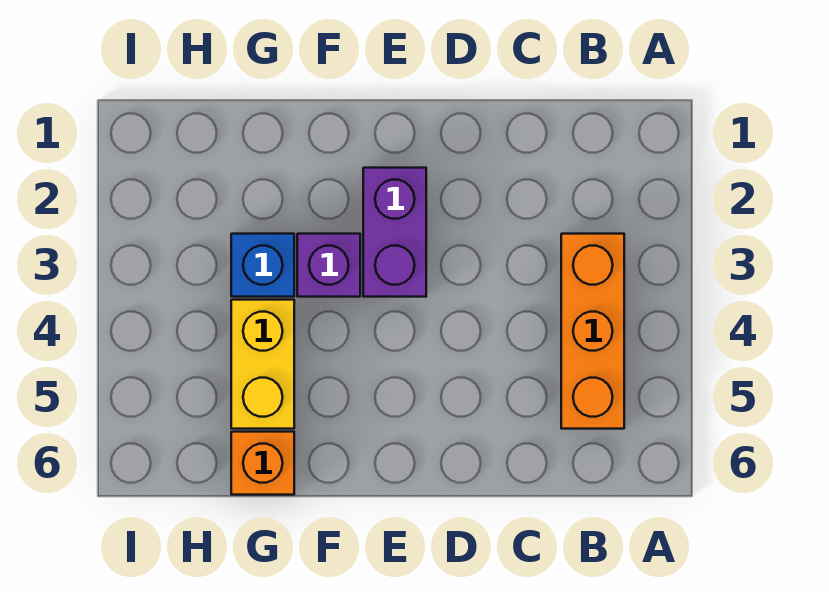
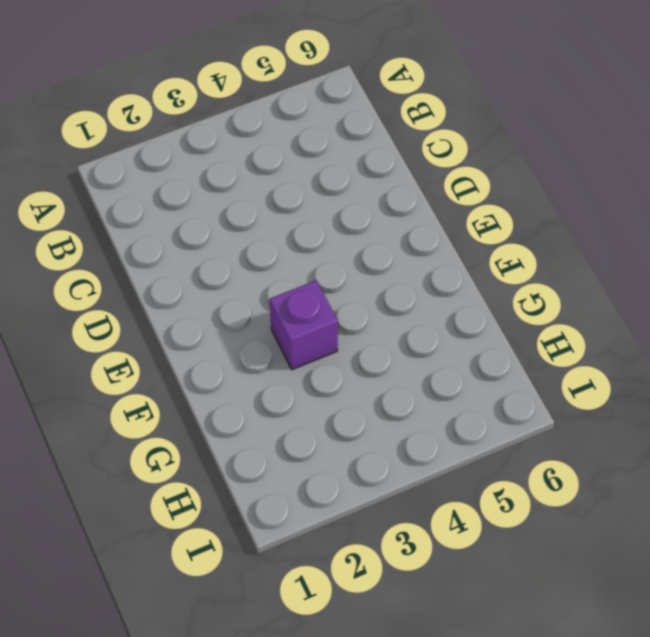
none -> orange brick B3:B5 level 1
none -> purple brick E2:E3 level 1

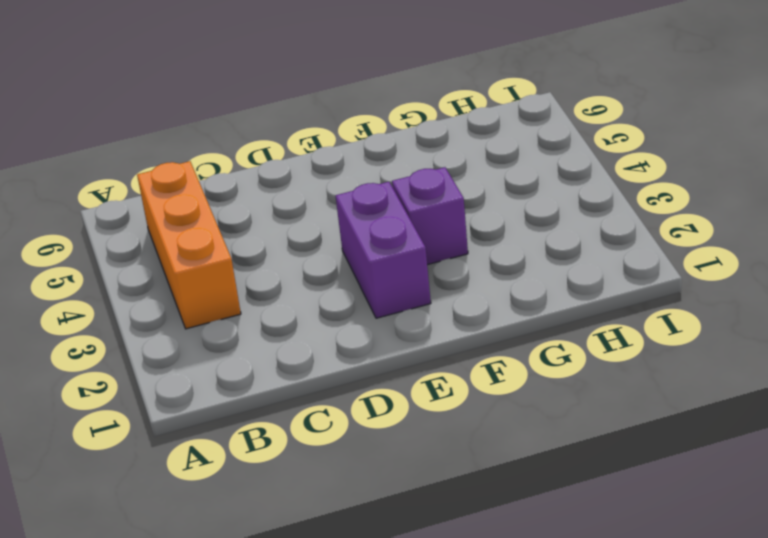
none -> blue brick G3 level 1
none -> yellow brick G4:G5 level 1

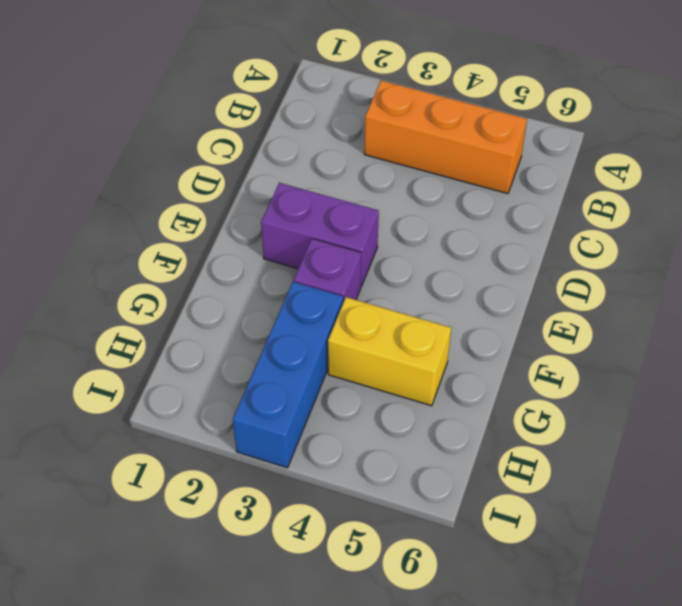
blue brick G3:I3 level 1 -> blue brick G3 level 1
none -> orange brick G6 level 1

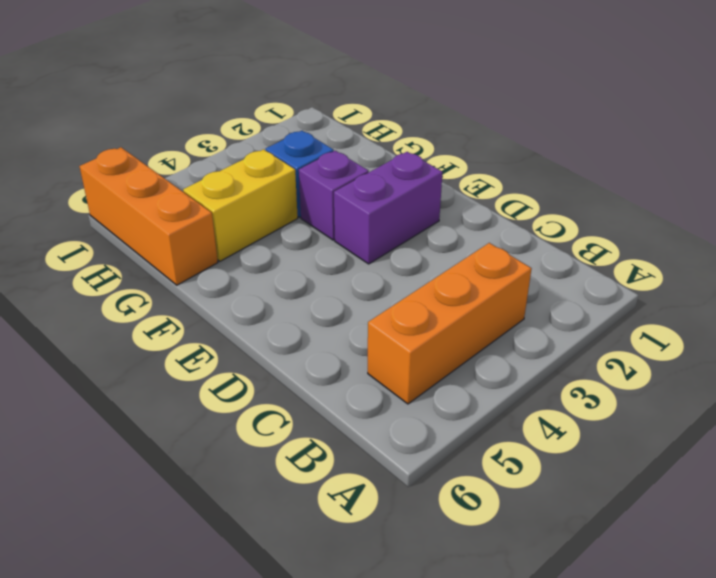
orange brick G6:I6 level 1 -> orange brick G6 level 1

